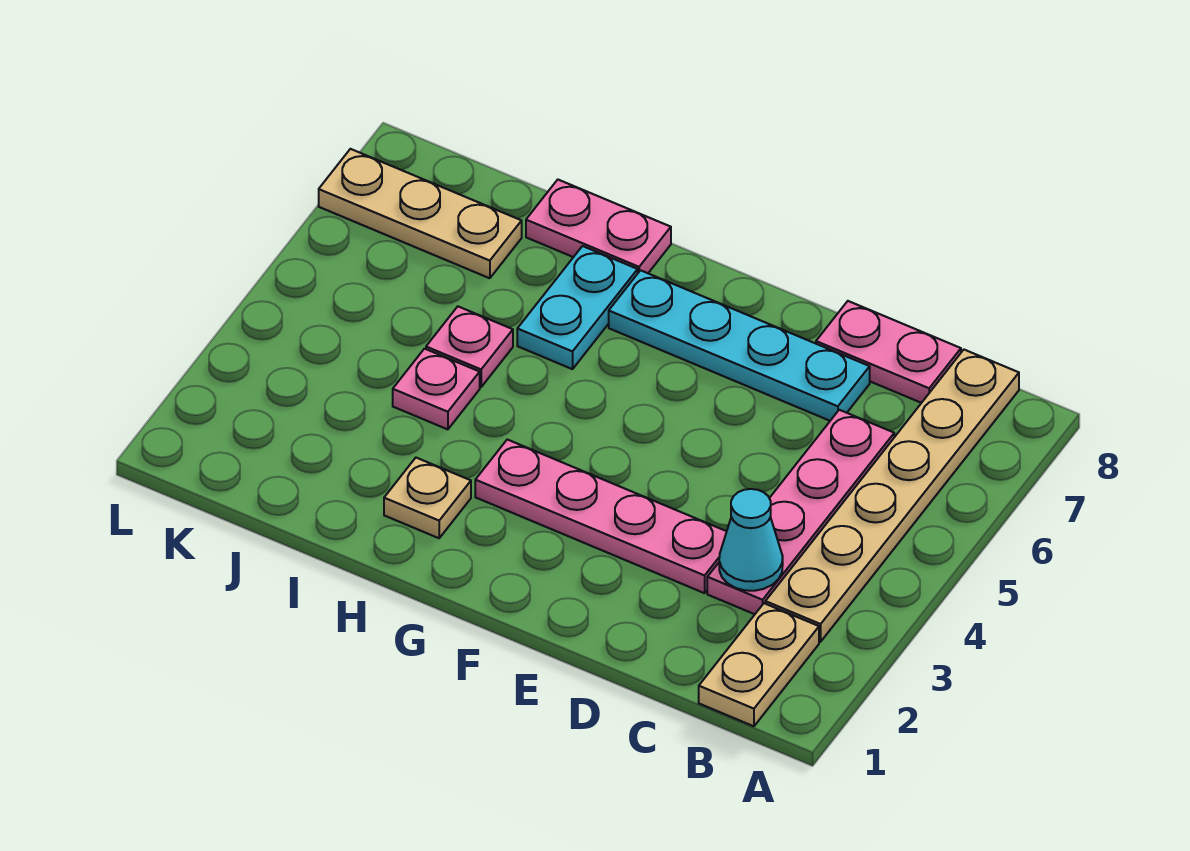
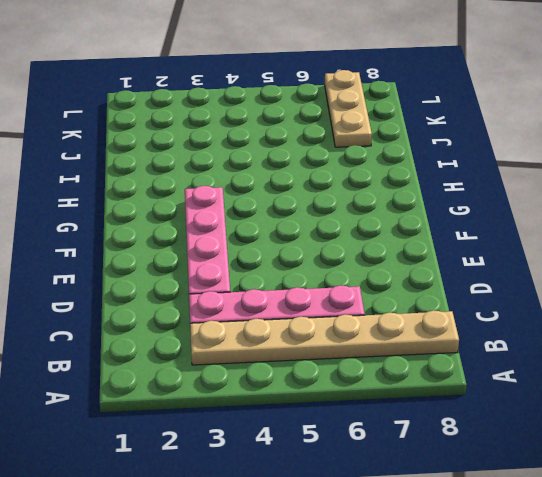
none -> tan plate B1:B2 level 1
none -> pink plate C8:D8 level 1
none -> cyan plate D7:G7 level 1

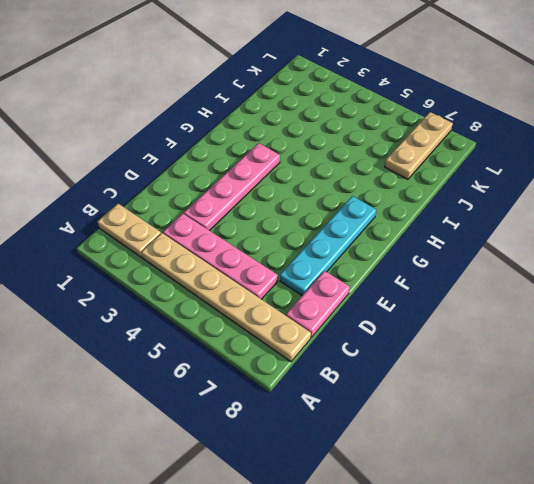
none -> tan plate H2 level 1
none -> cyan plate H6:H7 level 1
none -> pink plate H8:I8 level 1

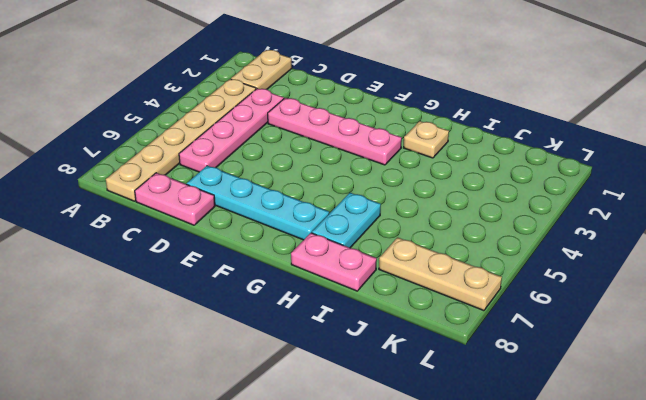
none -> pink plate I4 level 1
none -> pink plate I5 level 1
none -> cyan cone C3 level 2

